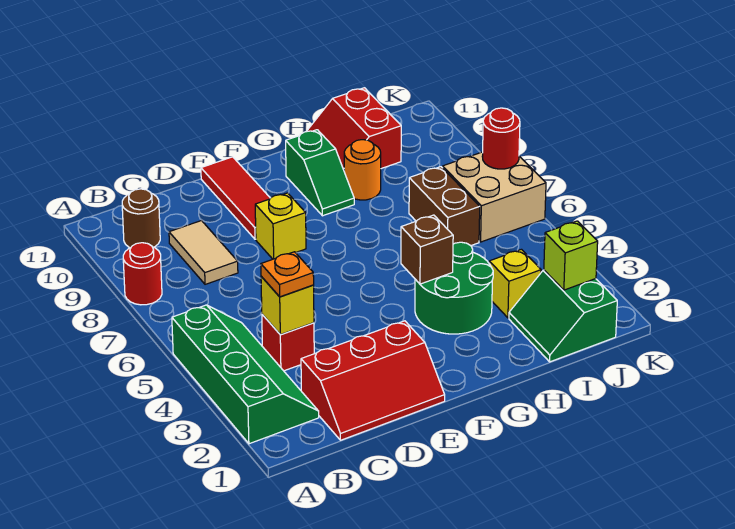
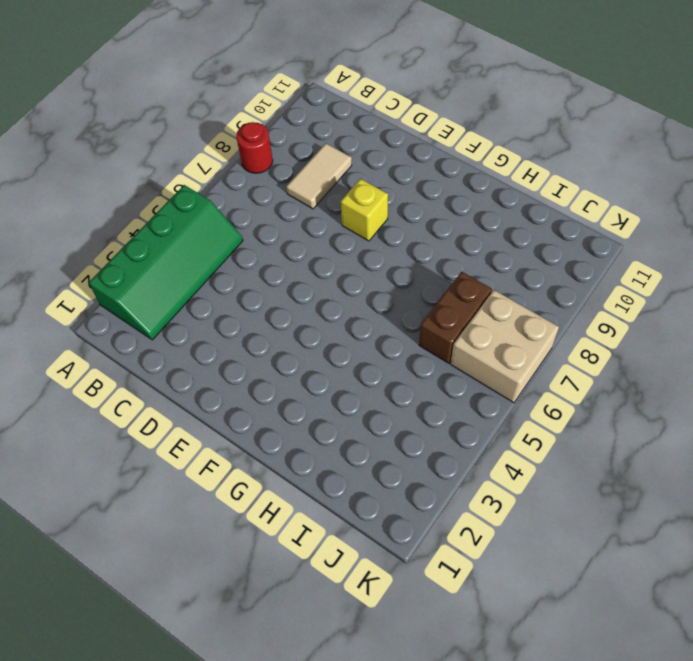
none -> brown round brick B10 level 1
none -> red slope C1:E2 level 1 top 2
none -> red brick C4 level 1

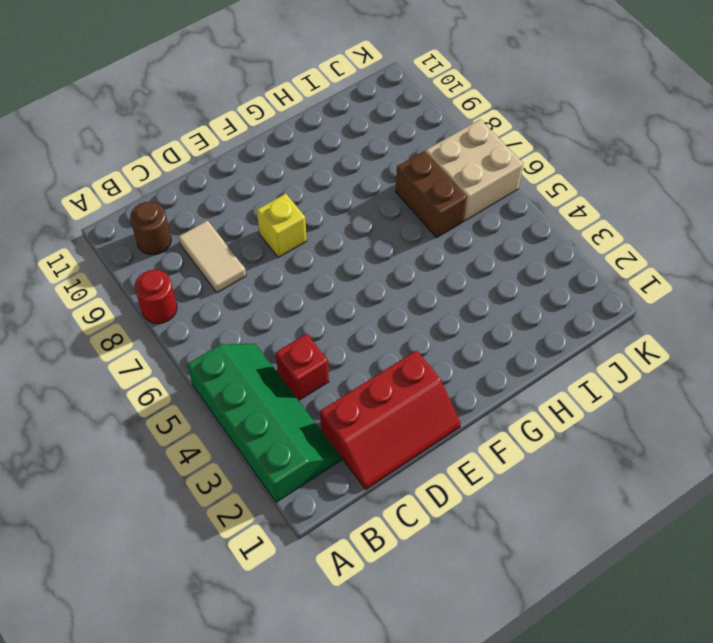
none -> red tile E9:E11 level 1
none -> green round brick G3:H4 level 1
none -> green slope G9:G10 level 1 top 10

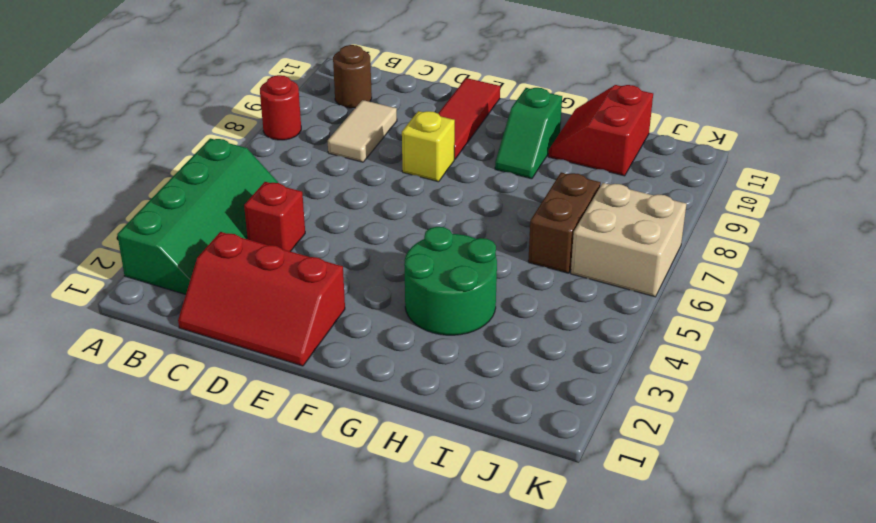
none -> orange round brick H9 level 1
none -> green slope I1:J2 level 1 top J
none -> yellow brick I3 level 1

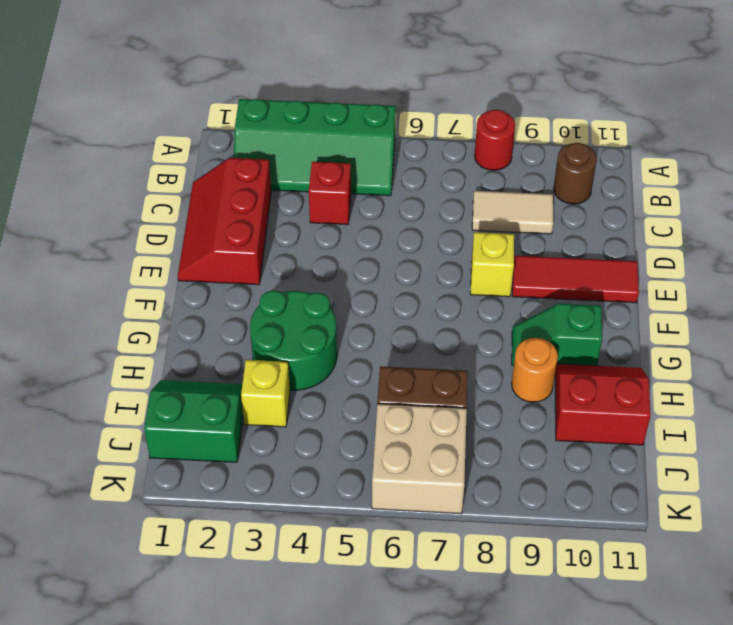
none -> yellow brick C4 level 2
none -> brown brick G4 level 2
none -> lime brick J2 level 2

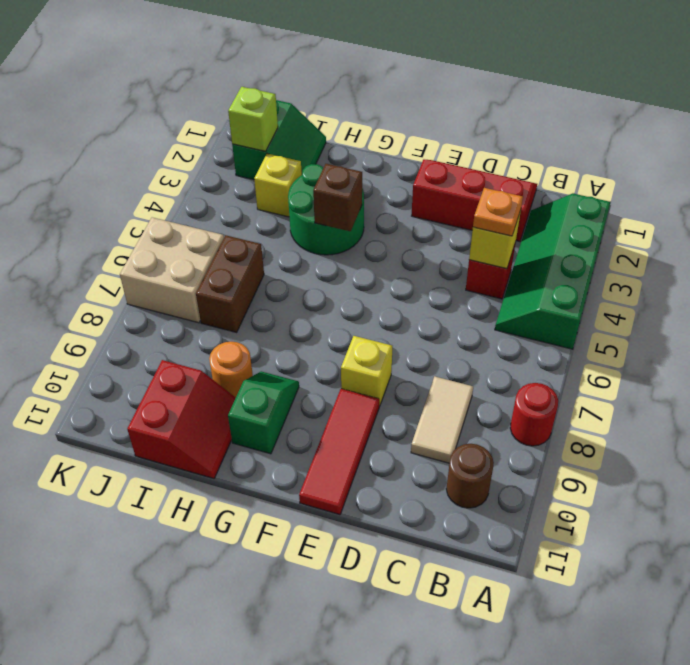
none -> red round brick K7 level 2

